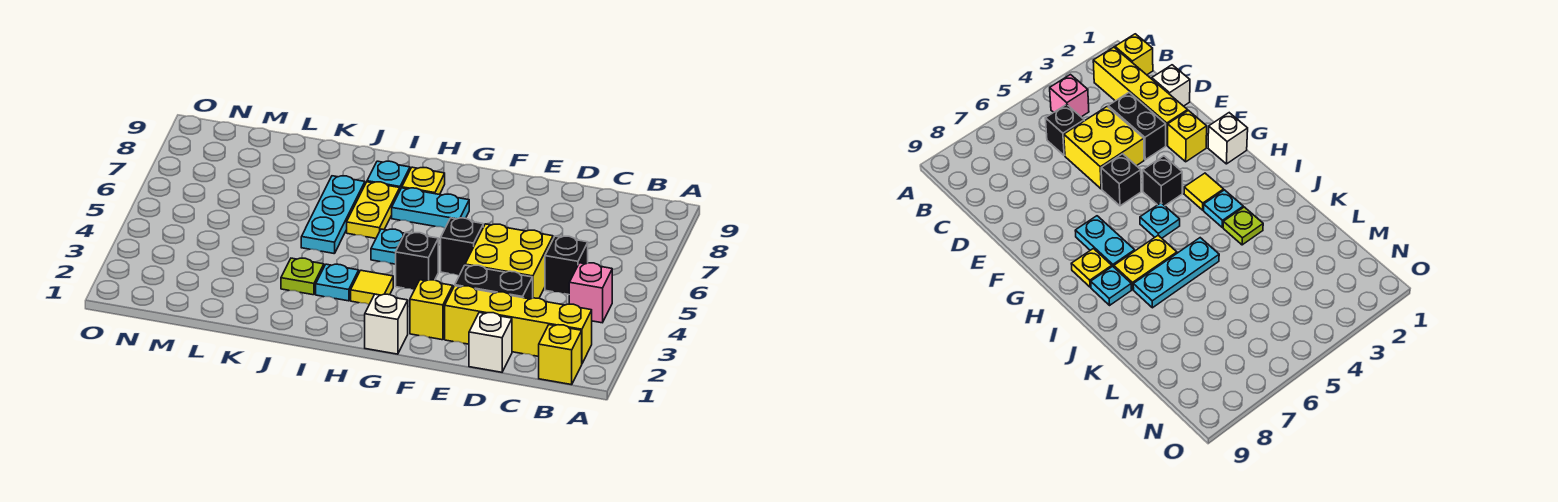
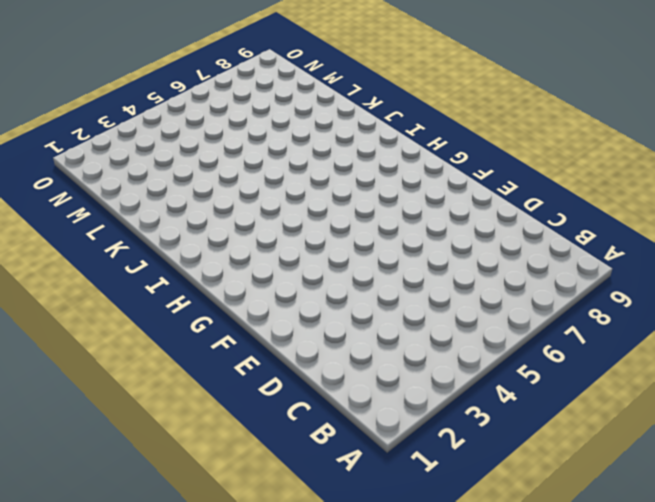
none -> yellow brick B1 level 1
none -> yellow brick B2:E2 level 1
none -> pink brick B4 level 1

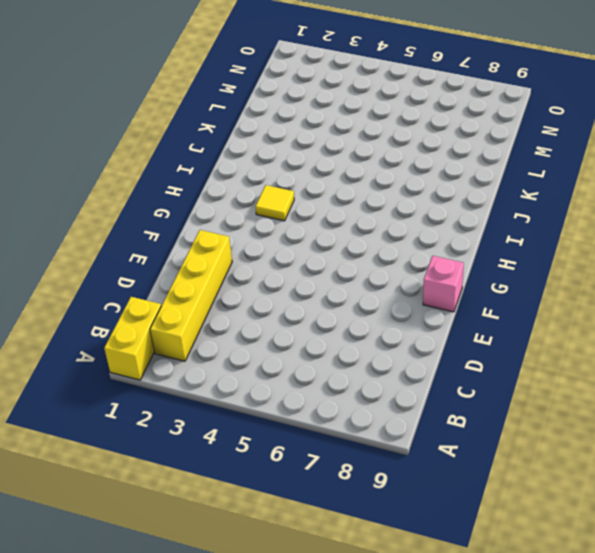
yellow brick A1:B1 level 1 -> yellow brick B1 level 1
pink brick F9 level 1 -> pink brick B4 level 1
none -> black brick C5 level 1
none -> white brick D1 level 1
none -> black brick D3:E3 level 1

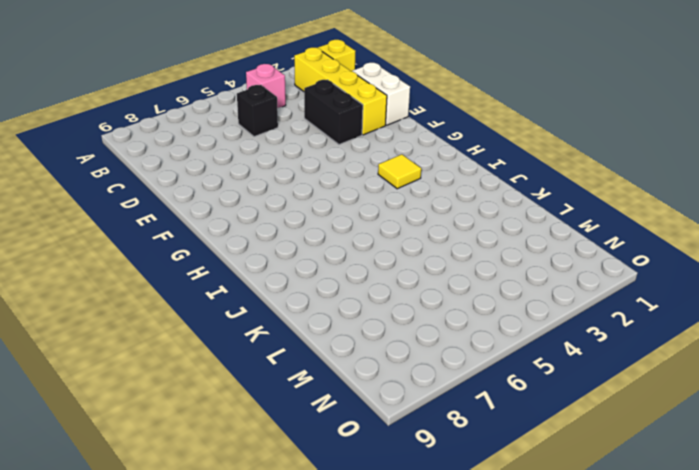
white brick D1:E1 level 1 -> white brick D1 level 1
none -> yellow brick D4:E5 level 1
none -> yellow brick F2 level 1
none -> black brick F5 level 1

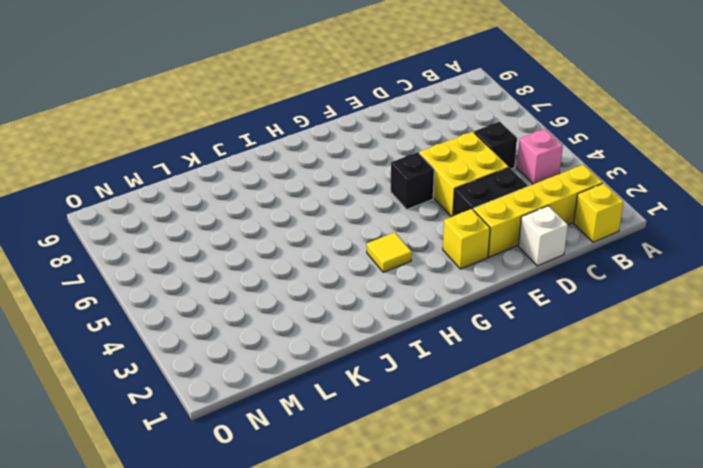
none -> white brick G1 level 1
none -> black brick G4 level 1
none -> cyan plate G7:H7 level 1

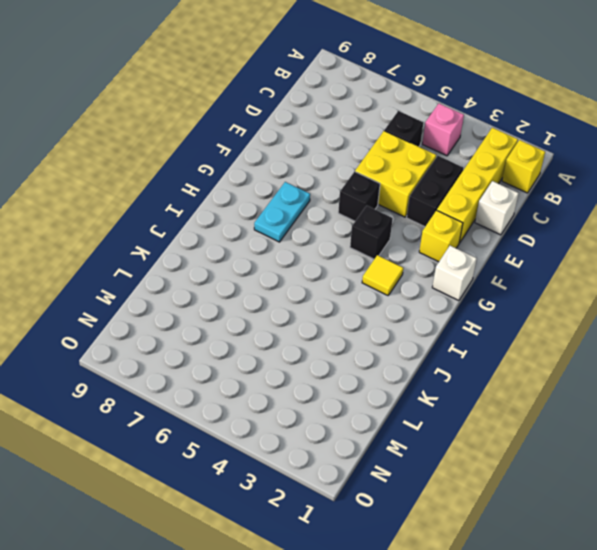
none -> cyan plate H5 level 1
none -> yellow plate H8 level 1
none -> cyan plate I3 level 1

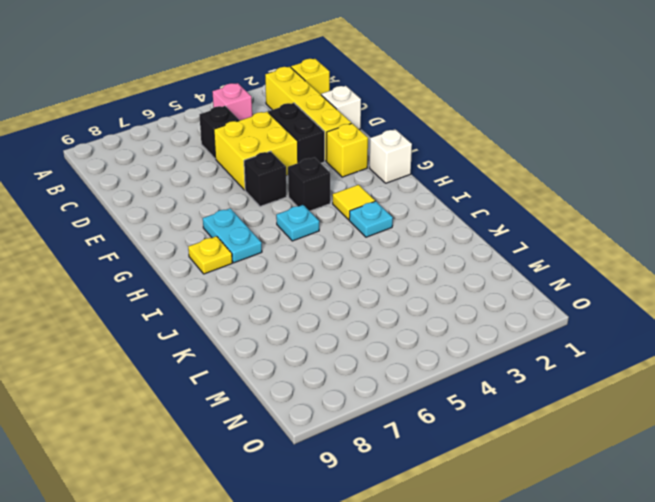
none -> yellow plate I6:I7 level 1
none -> cyan plate I8 level 1
none -> lime plate J3 level 1

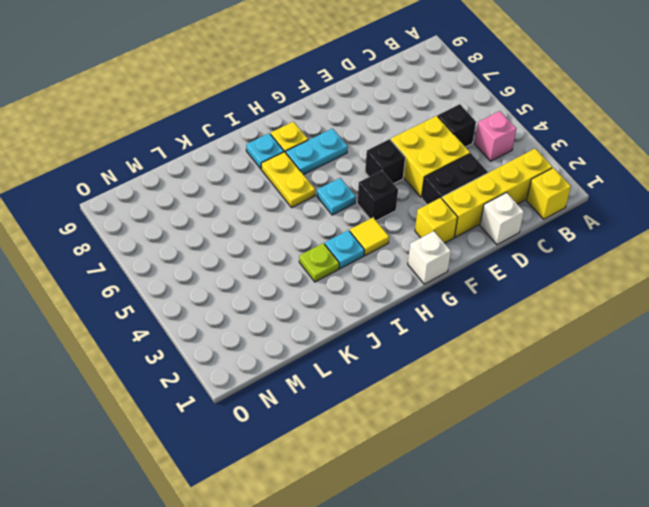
none -> cyan plate J5:J7 level 1

